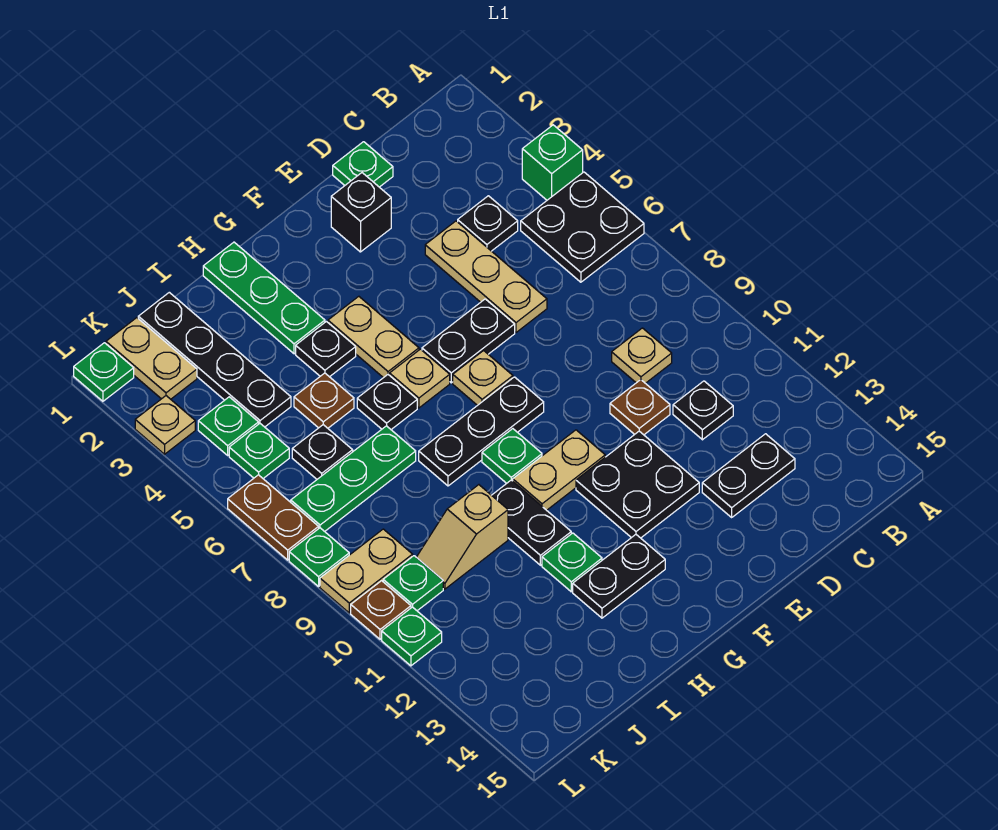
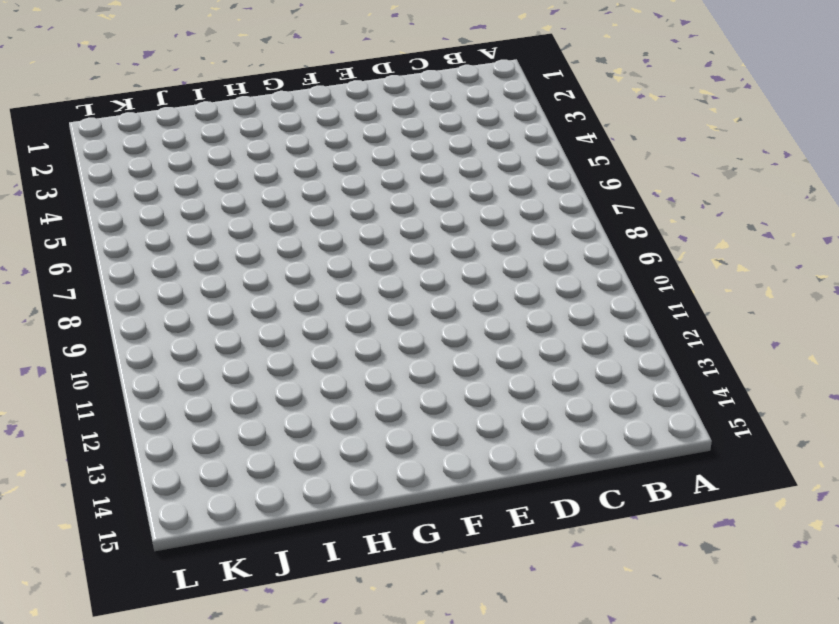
none -> green brick A4 level 1
none -> black plate A5:B6 level 1
none -> black plate C4 level 1
none -> tan plate C9 level 1

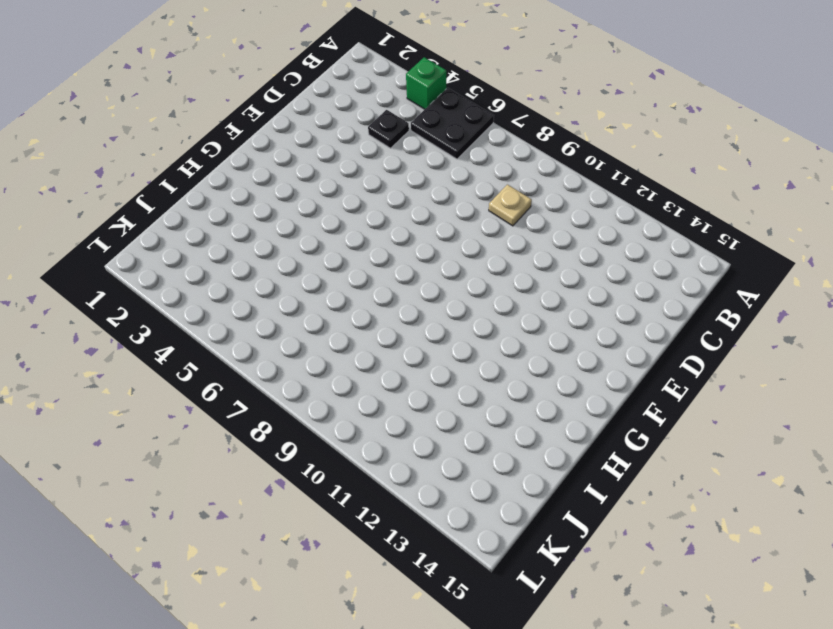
none -> black plate C11 level 1
none -> black plate C13:D13 level 1
none -> green plate D1 level 1
none -> tan plate D4:D6 level 1

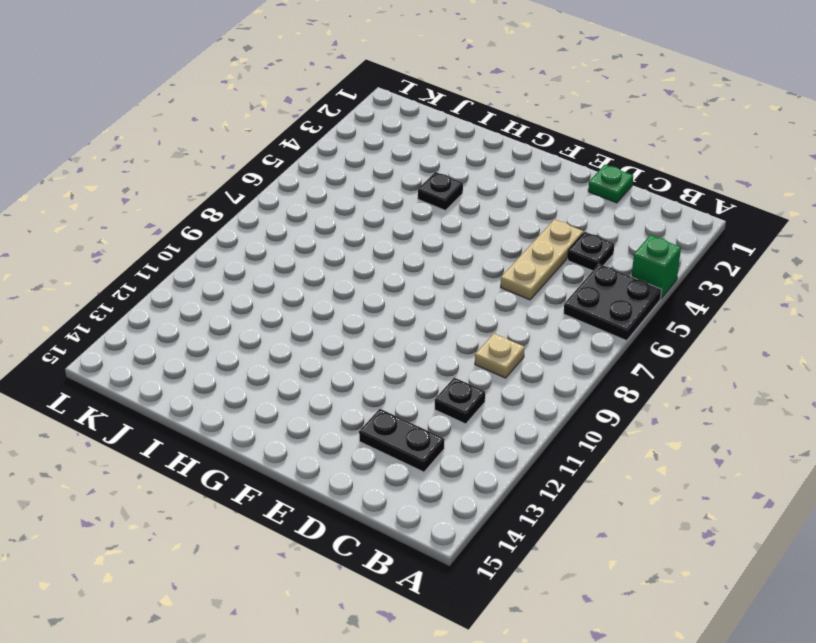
none -> brown plate D10 level 1
none -> black brick E2 level 1
none -> black plate E6:F6 level 1
none -> black plate E11:F12 level 1

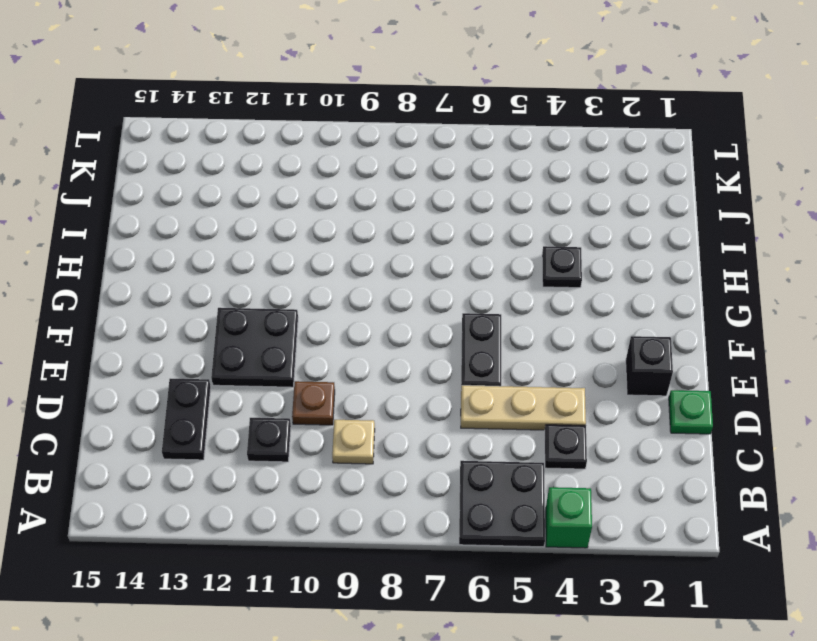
none -> tan plate F7 level 1
none -> black plate F8:H8 level 1
none -> tan plate F10:G10 level 1
none -> tan plate G4:G5 level 1

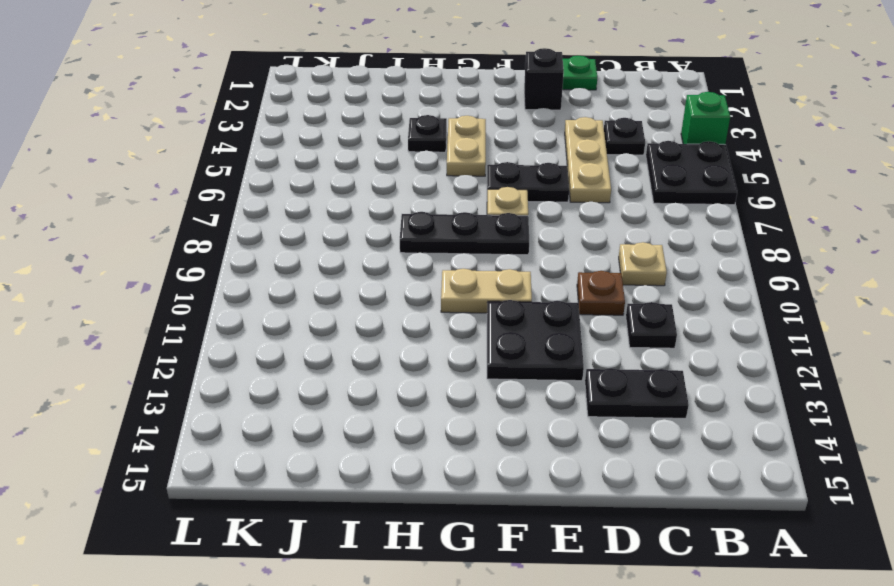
none -> tan plate G6 level 1
none -> green plate G9 level 1
none -> black plate G13:H13 level 1
none -> green plate H1:H3 level 1

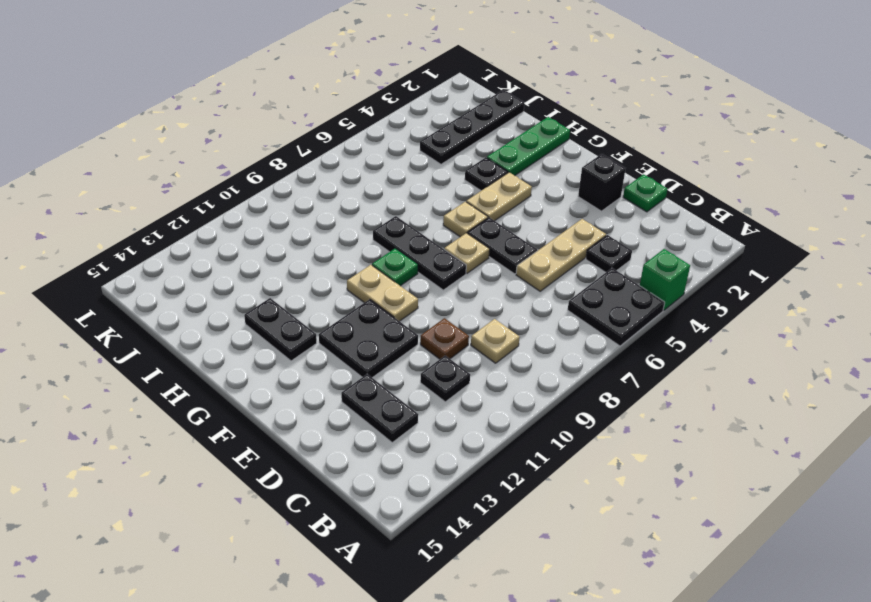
none -> black plate H6 level 1
none -> black plate H10:H11 level 1
none -> green plate H12 level 1
none -> brown plate I5 level 1

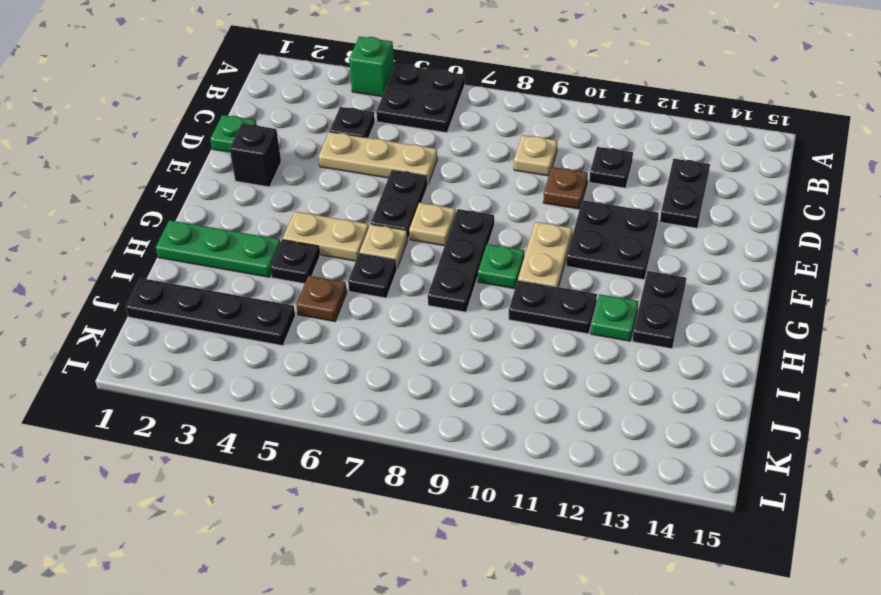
none -> green plate I7:K7 level 1
none -> tan slope I10:J10 level 1 top I
none -> black plate J6 level 1
none -> tan plate K1:K2 level 1

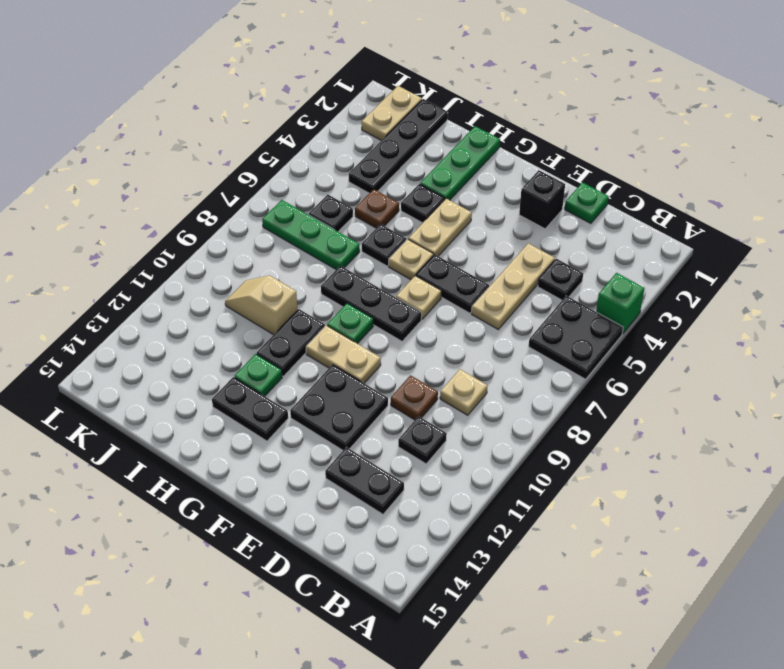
none -> green plate K4 level 1
none -> green plate K5 level 1
none -> tan plate K9:L9 level 1
none -> green plate K10 level 1

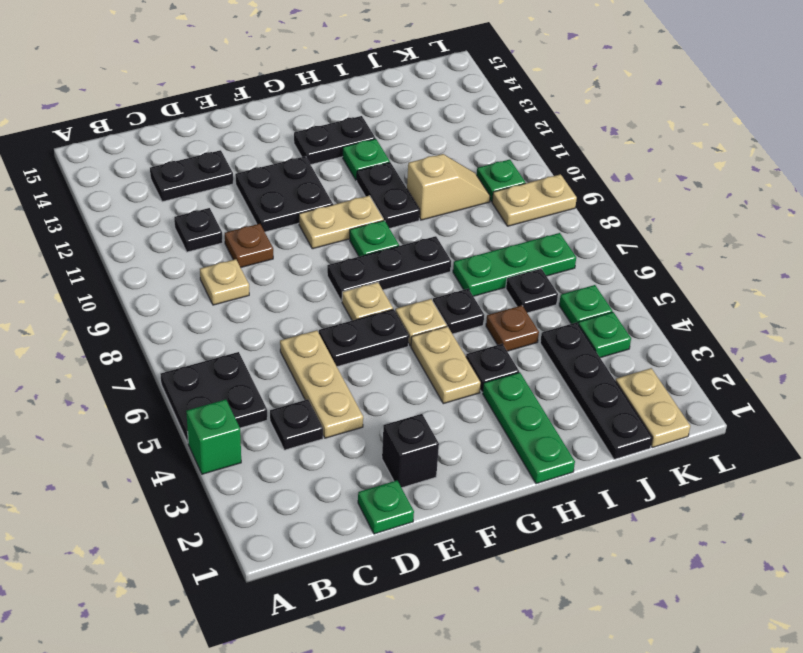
none -> green plate L1 level 1
none -> tan plate L3 level 1
none -> brown plate L6:L7 level 1
none -> green plate L8 level 1

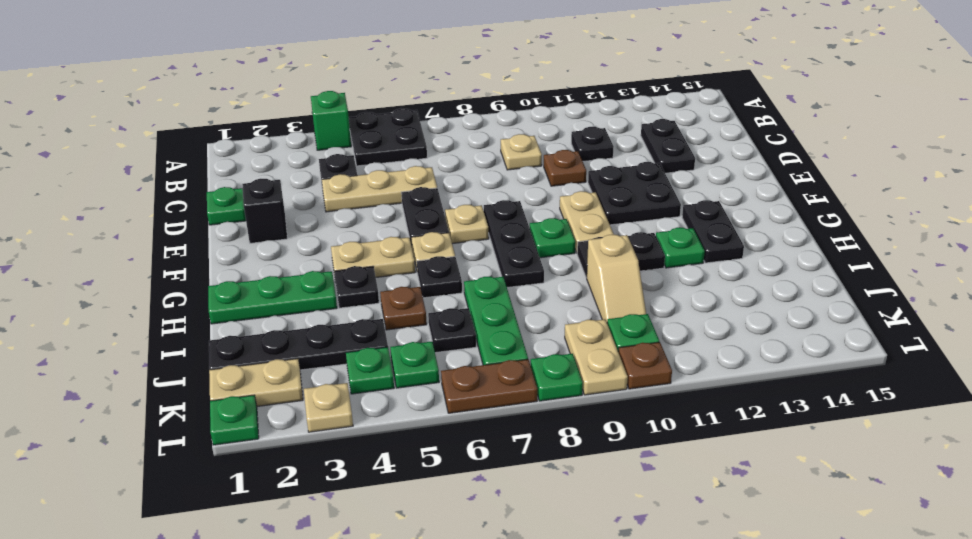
none -> green plate L11 level 1

